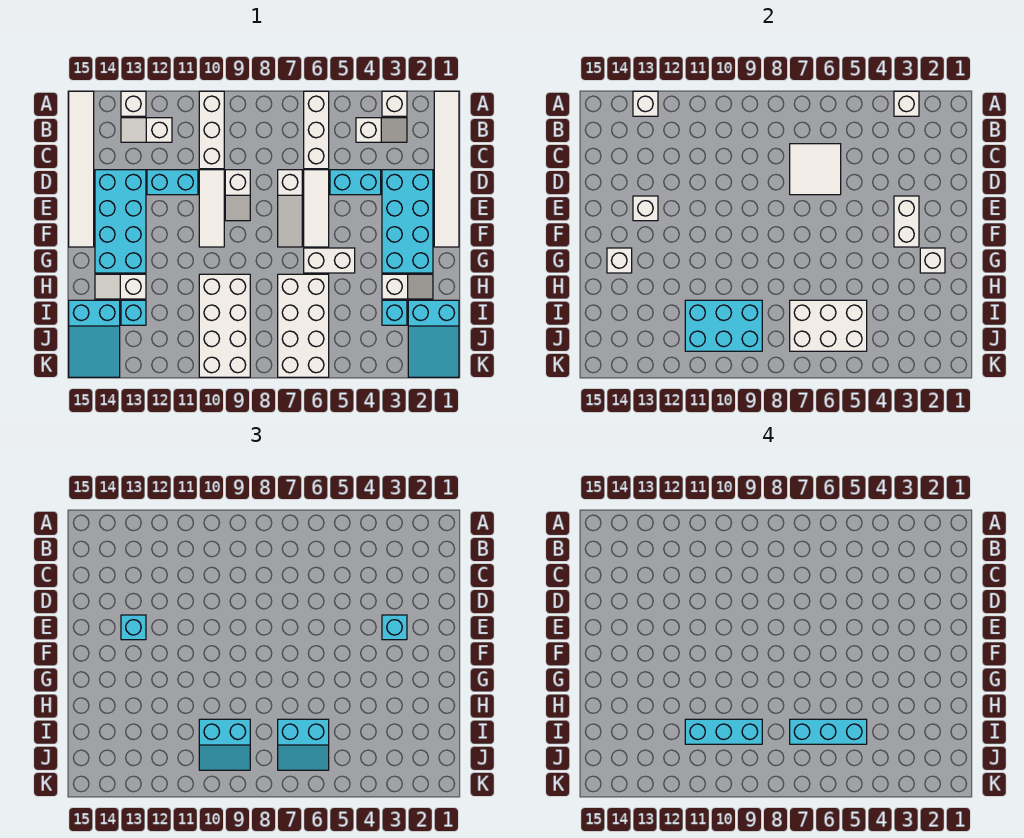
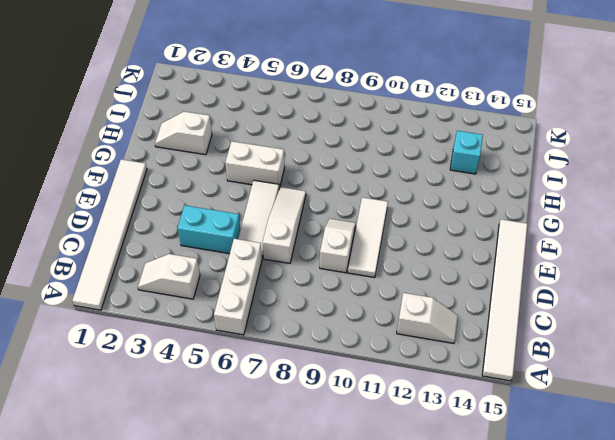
none -> white brick A3 level 1
none -> white brick A10:C10 level 1
none -> white brick A13 level 1
none -> cyan brick D2:G3 level 1

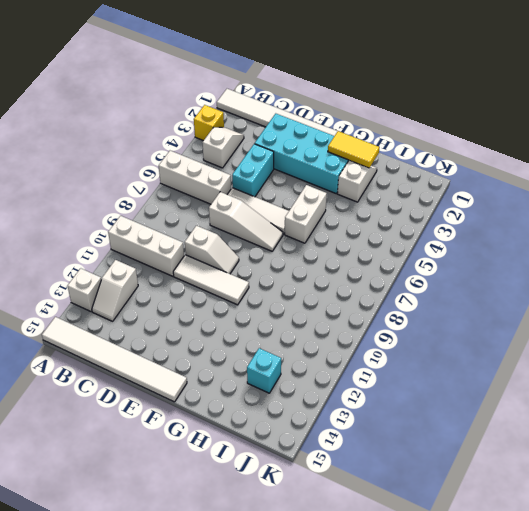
yellow brick A3 level 1 -> white brick A3 level 1
yellow tile G2:H2 level 2 -> white brick G2 level 2
none -> cyan brick D11:D12 level 1
none -> cyan brick D13:G14 level 1
none -> white brick H6:K7 level 1
none -> white brick H9:K10 level 1

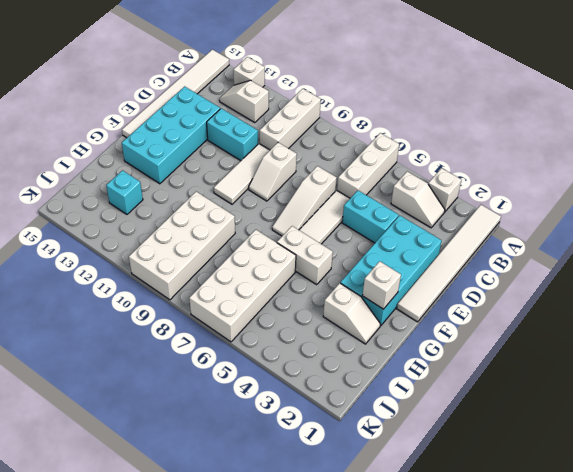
none -> white slope H13:H14 level 1 top 13
none -> cyan slope I1:K2 level 1 top I
none -> cyan brick I3 level 1
none -> cyan slope I14:K15 level 1 top I

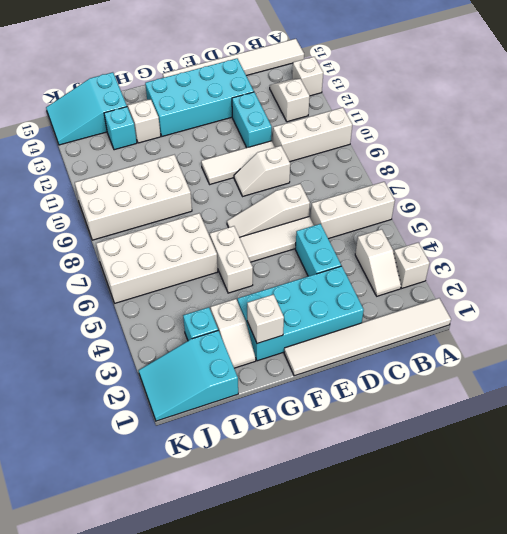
none -> white brick A3 level 2
none -> white brick A13 level 2
none -> white tile C6:D7 level 2
none -> white brick E3:F3 level 2

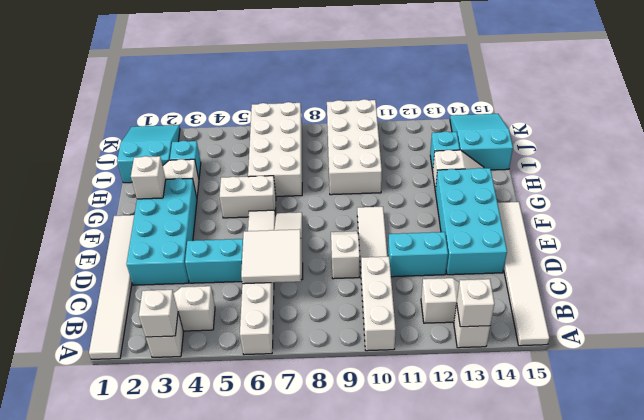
none -> white brick E3:F3 level 2
none -> white brick E13 level 2
none -> white brick G14 level 2
none -> white brick I5:J7 level 2

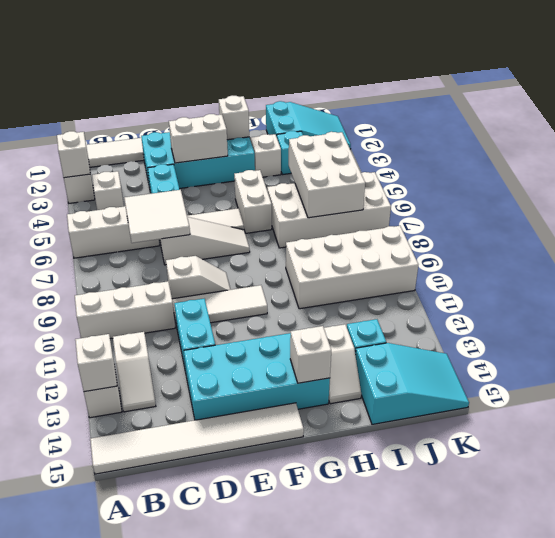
none -> white brick E13 level 2
none -> cyan brick I9:J11 level 2
none -> cyan brick E3 level 3
none -> cyan brick E13 level 3

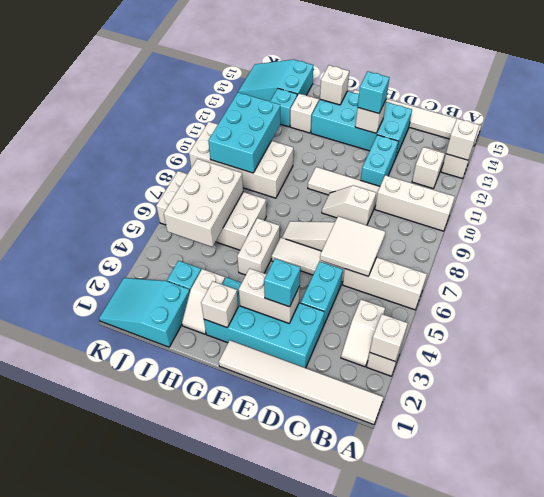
none -> cyan slope I6:J7 level 3 top I
none -> cyan slope I9:J10 level 3 top I
none -> cyan brick I5:I7 level 4
none -> cyan brick I9:I11 level 4

